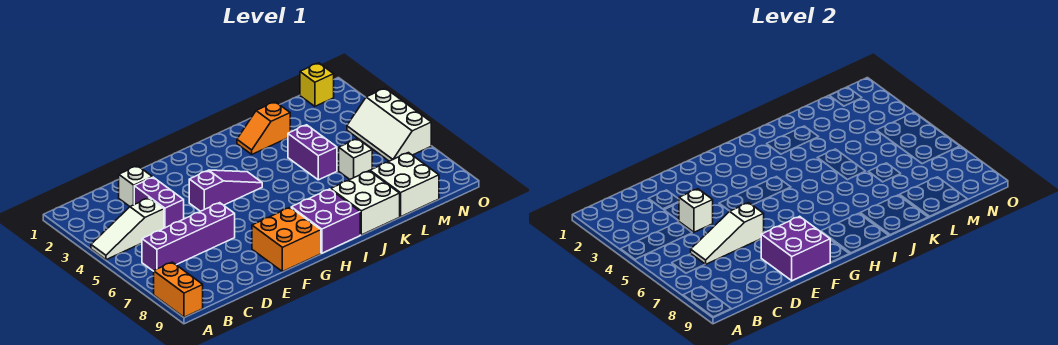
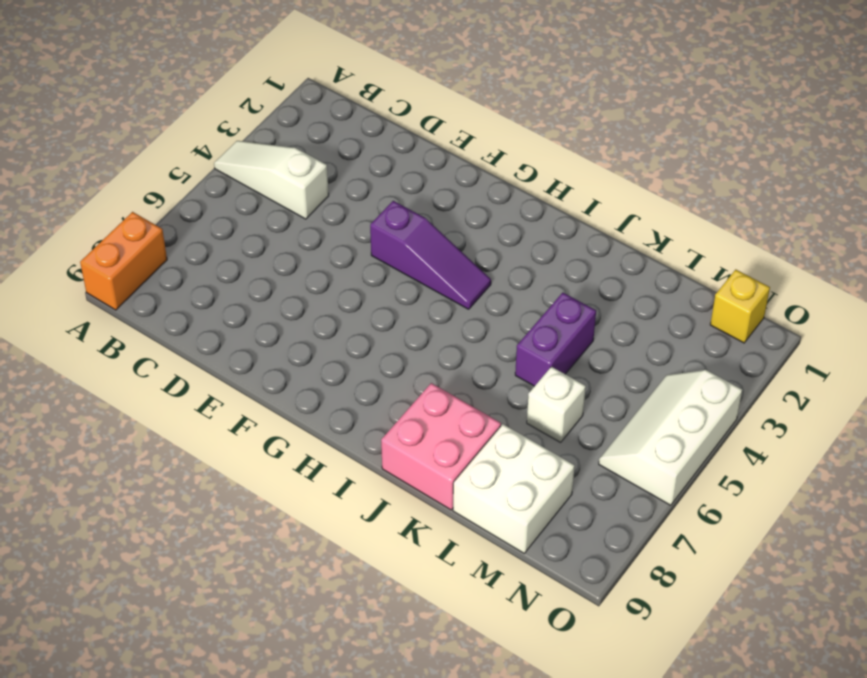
pink brick J8:K9 level 1 -> white brick J8:K9 level 1
none -> purple brick B6:E6 level 1
none -> white brick D2 level 1
none -> purple brick D3:D4 level 1

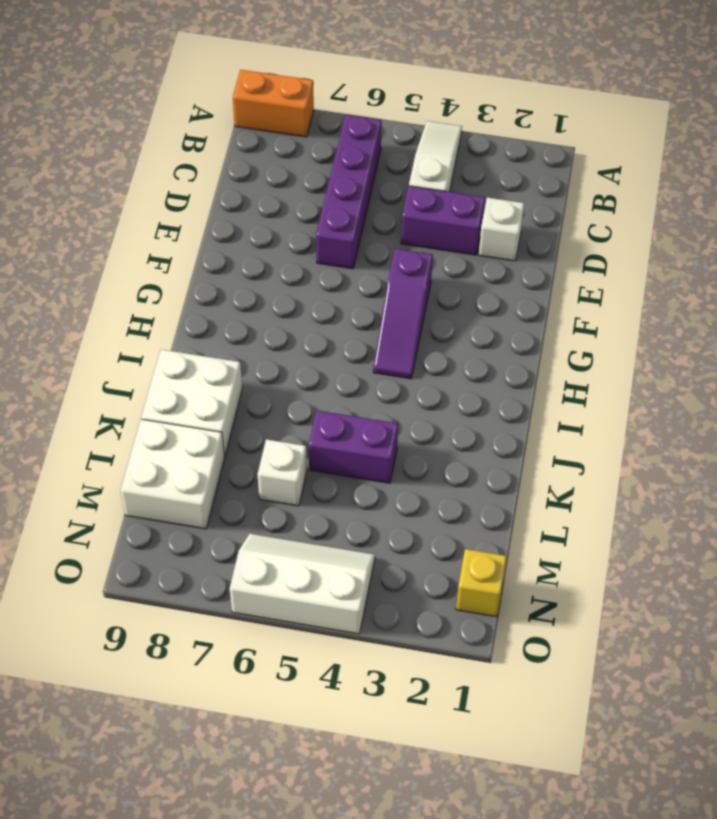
none -> orange brick F8:G9 level 1
none -> purple brick H8:I9 level 1
none -> orange slope J2:K2 level 1 top K

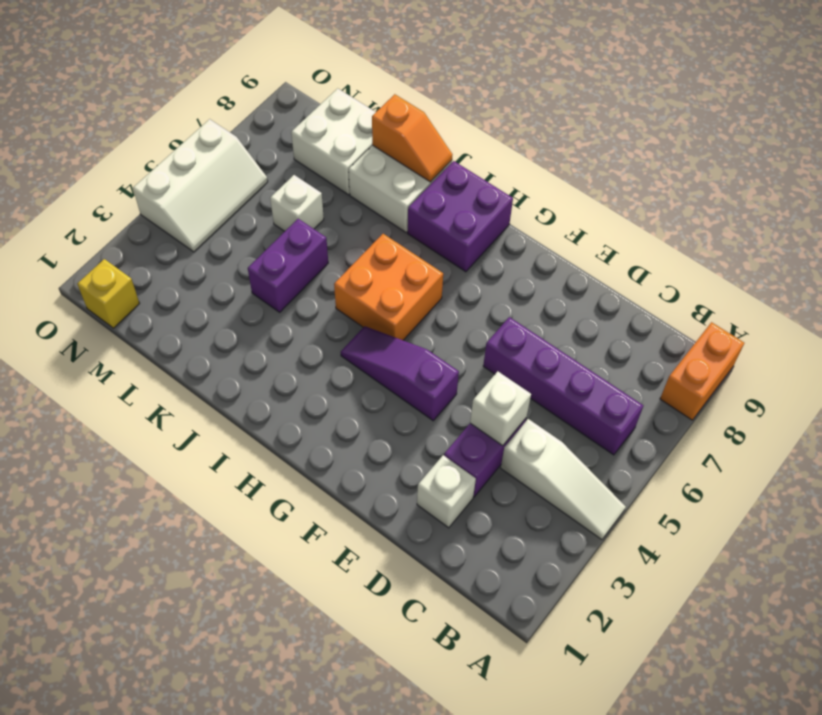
orange brick H5:I6 level 1 -> orange brick F8:G9 level 1
orange slope J9:K9 level 2 top K -> orange slope J2:K2 level 1 top K
none -> white slope C6:E6 level 2 top E
none -> purple brick E8:F9 level 2

